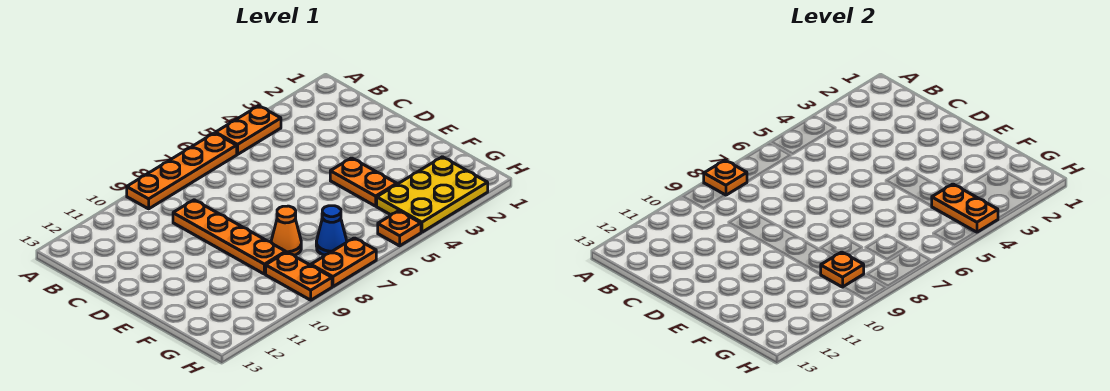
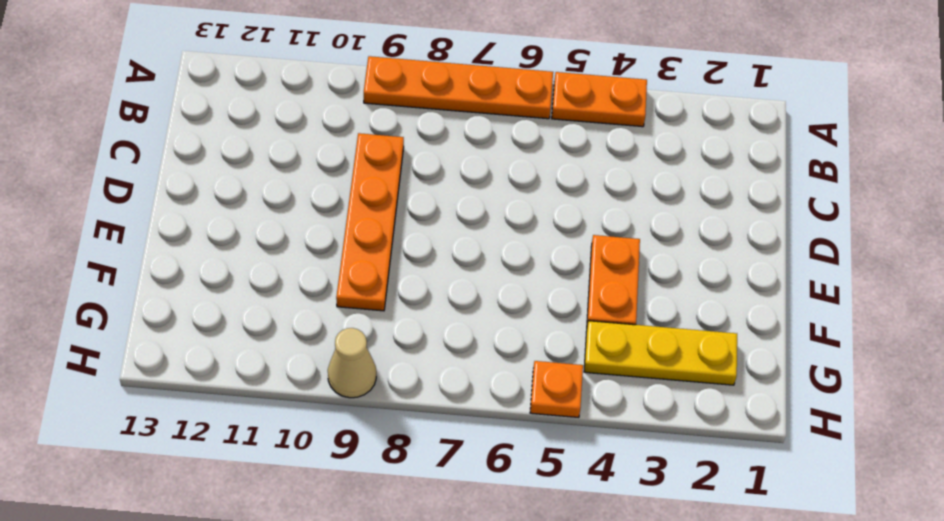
yellow plate G2:G4 level 1 -> yellow plate G2:H4 level 1
tan cone H9 level 1 -> orange plate G9:H9 level 1
none -> orange cone F8 level 1
none -> blue cone G7 level 1
none -> orange plate H7:H8 level 1

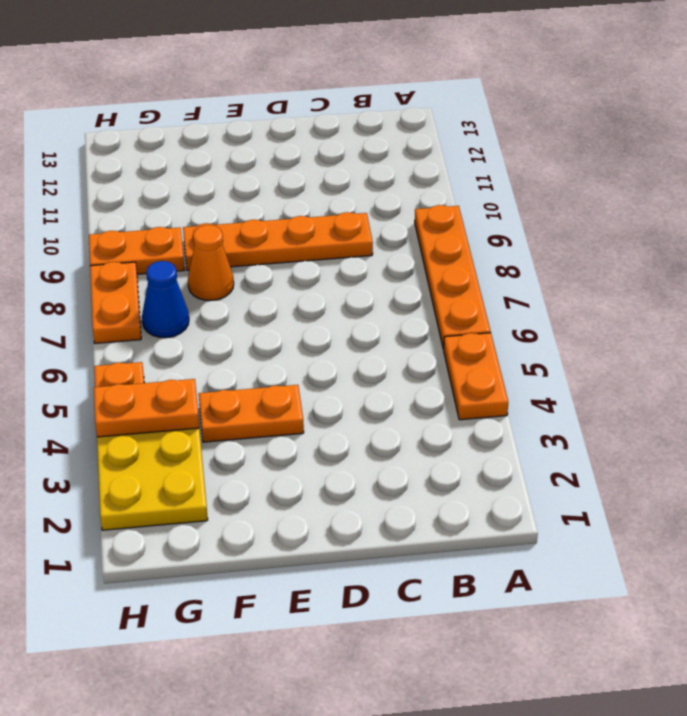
none -> orange plate A8 level 2
none -> orange plate G9 level 2

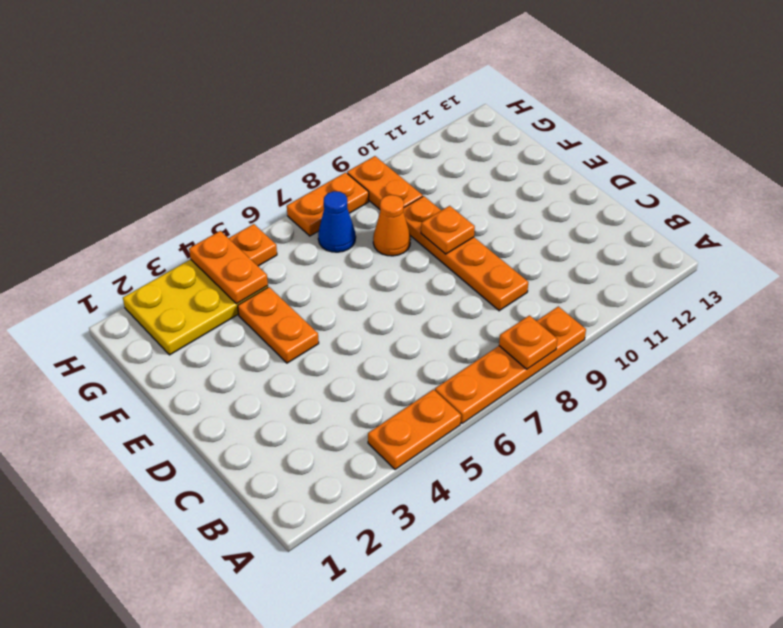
orange plate E9 level 2 -> orange plate G9 level 2

